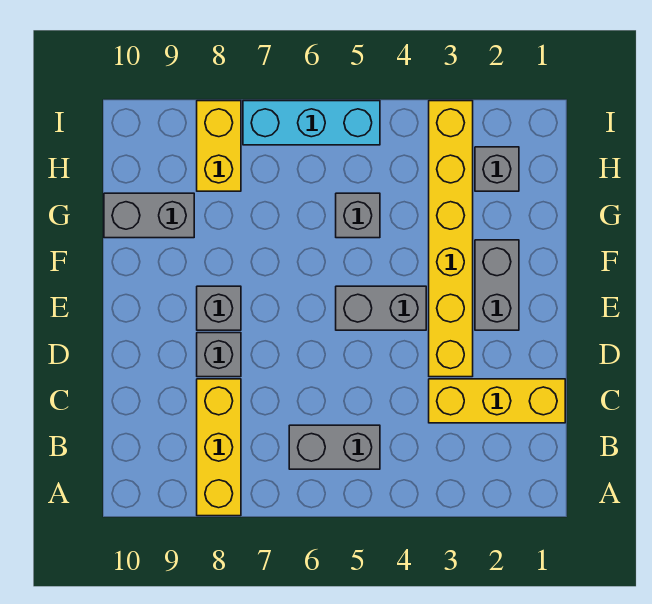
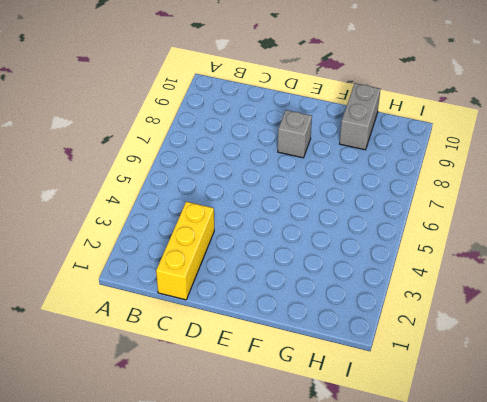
none -> yellow brick A8:C8 level 1
none -> grey brick B5:B6 level 1
none -> yellow brick D3:I3 level 1

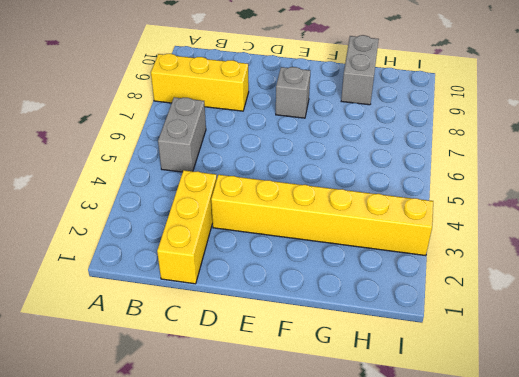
none -> grey brick D8 level 1
none -> grey brick E2:F2 level 1
none -> grey brick E4:E5 level 1

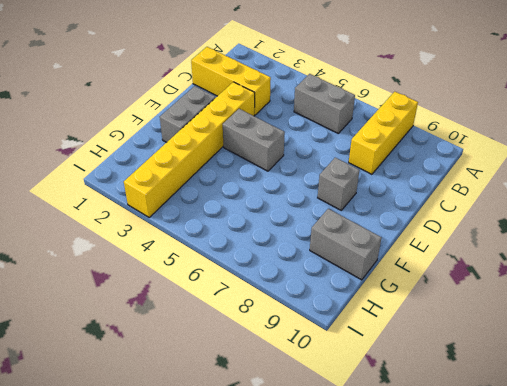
none -> grey brick D8 level 1
none -> grey brick G5 level 1
none -> grey brick H2 level 1

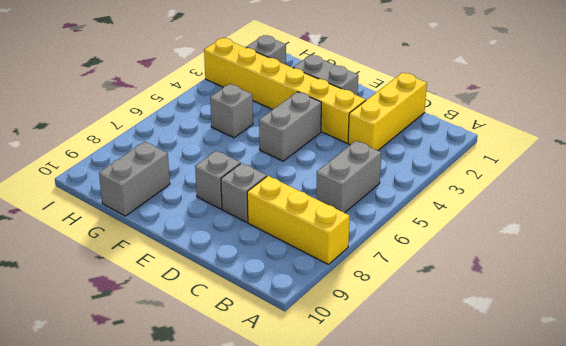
none -> yellow brick H8:I8 level 1
none -> cyan brick I5:I7 level 1

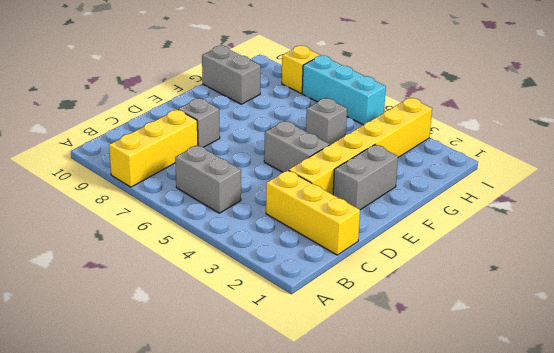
yellow brick I8 level 1 -> yellow brick H8:I8 level 1
none -> grey brick E8 level 1
none -> grey brick H2 level 1

